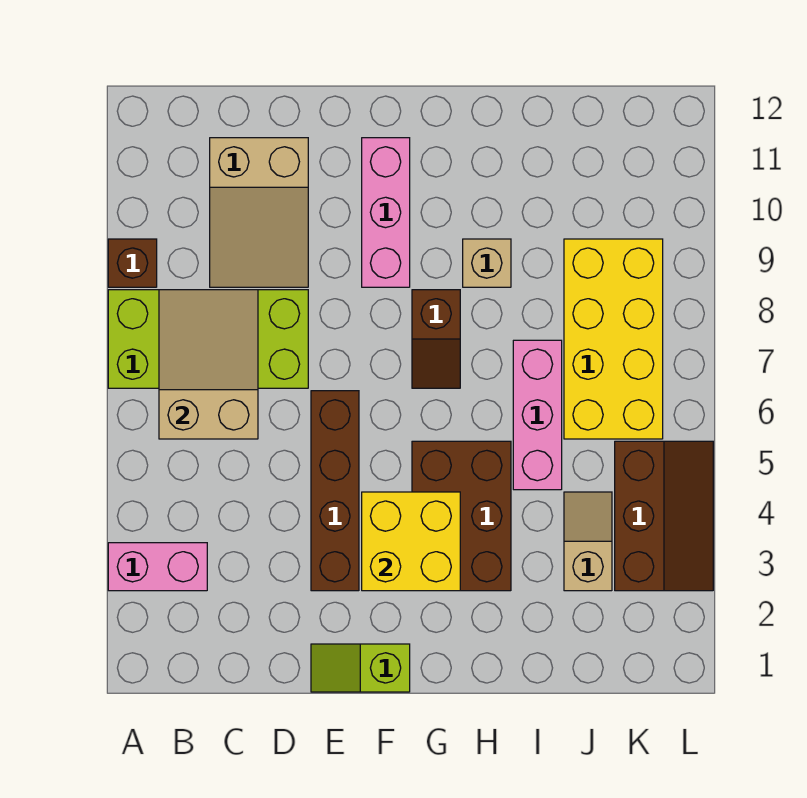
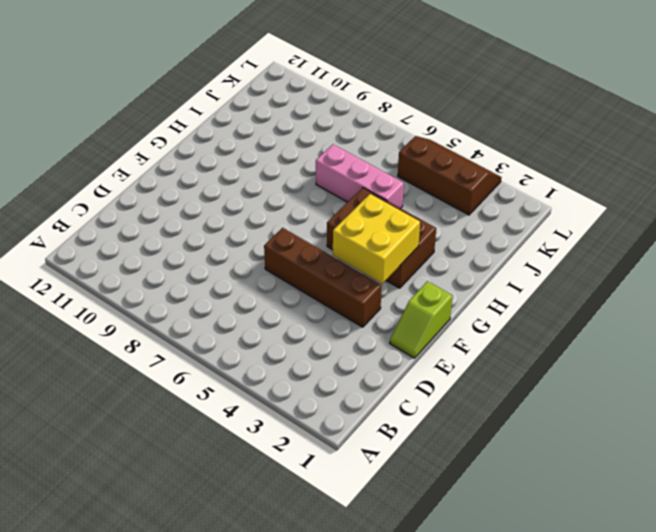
none -> pink brick A3:B3 level 1
none -> lime brick A7:D8 level 1
none -> brown brick A9 level 1

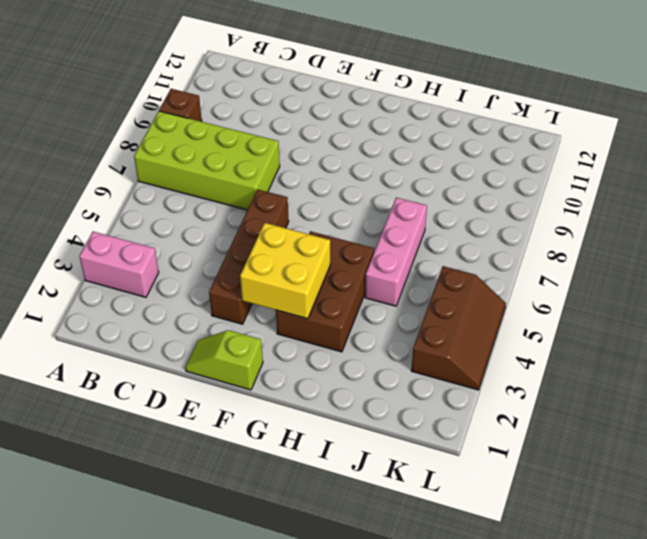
none -> tan slope C9:D11 level 1 top 11
none -> pink brick F9:F11 level 1
none -> brown slope G7:G8 level 1 top 8

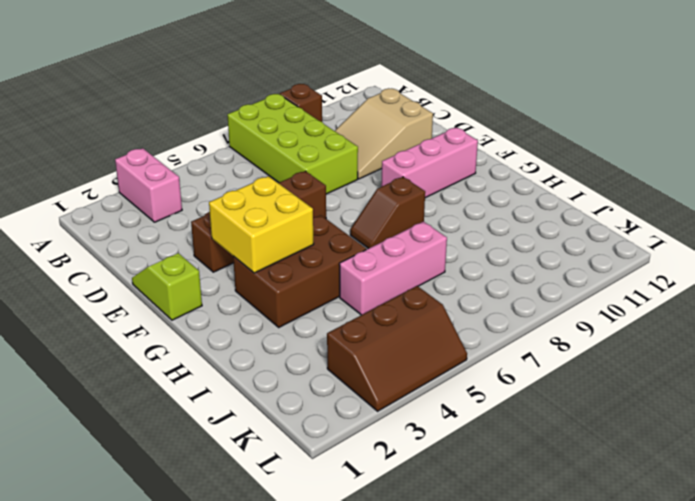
none -> tan brick H9 level 1
none -> tan slope J3:J4 level 1 top 3
none -> yellow brick J6:K9 level 1

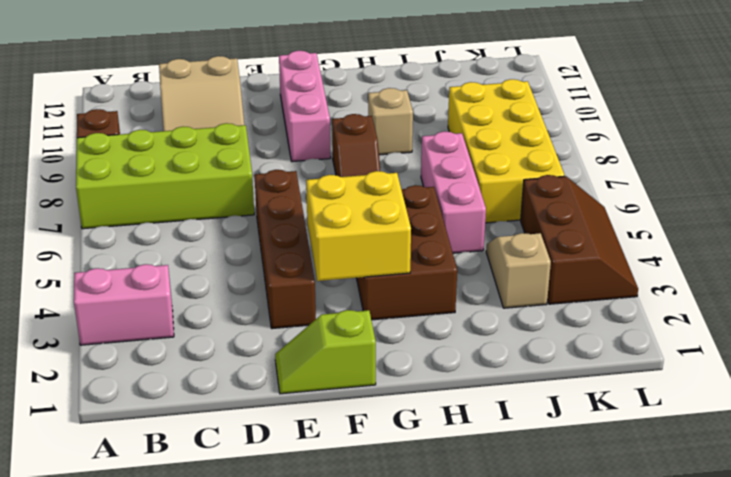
none -> tan slope B6:C8 level 2 top 6

